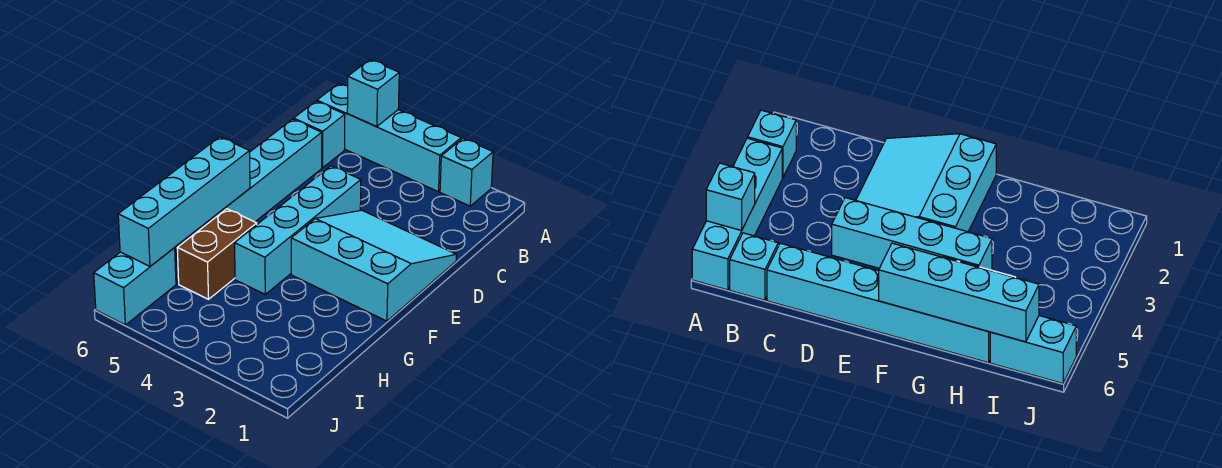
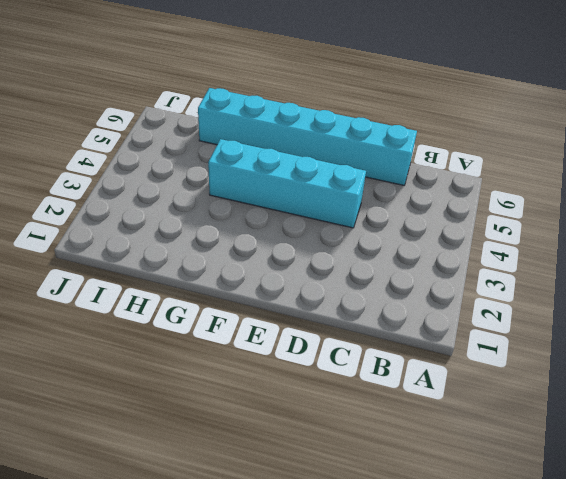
none -> cyan brick A2 level 1
none -> cyan brick A3:A6 level 1

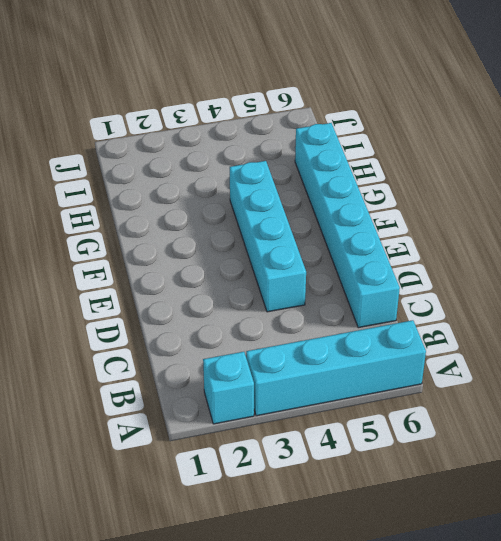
none -> cyan brick B6 level 1
none -> cyan slope D1:F3 level 1 top F

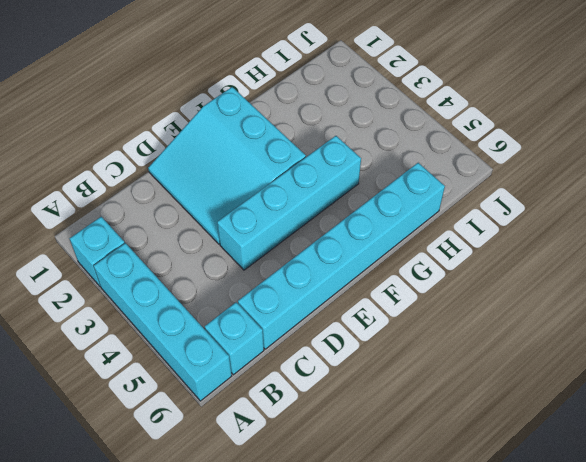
none -> brown brick G5:H5 level 1
none -> cyan brick I6:J6 level 1

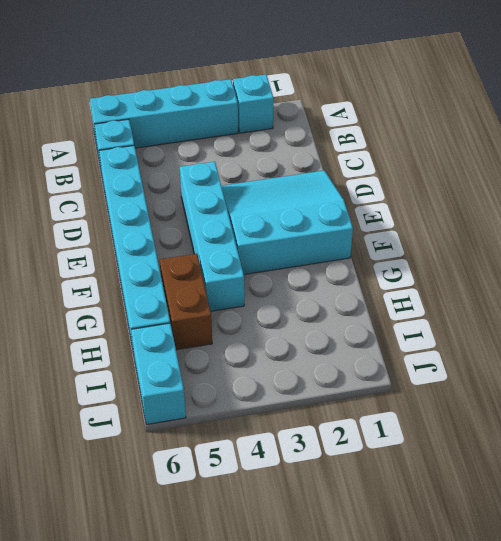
none -> cyan brick A5 level 2
none -> cyan brick F6:I6 level 2

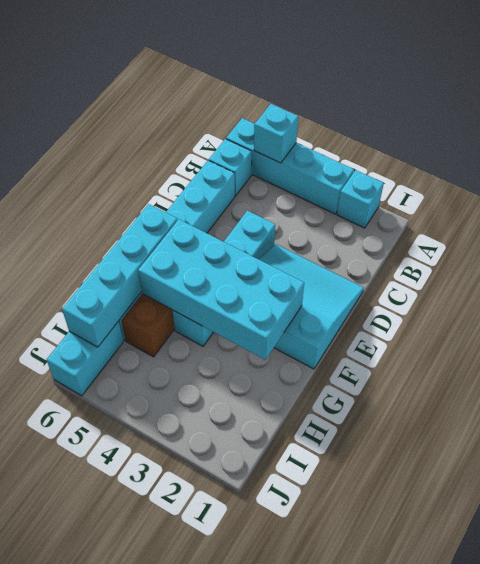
cyan brick F2:G5 level 2 -> none

